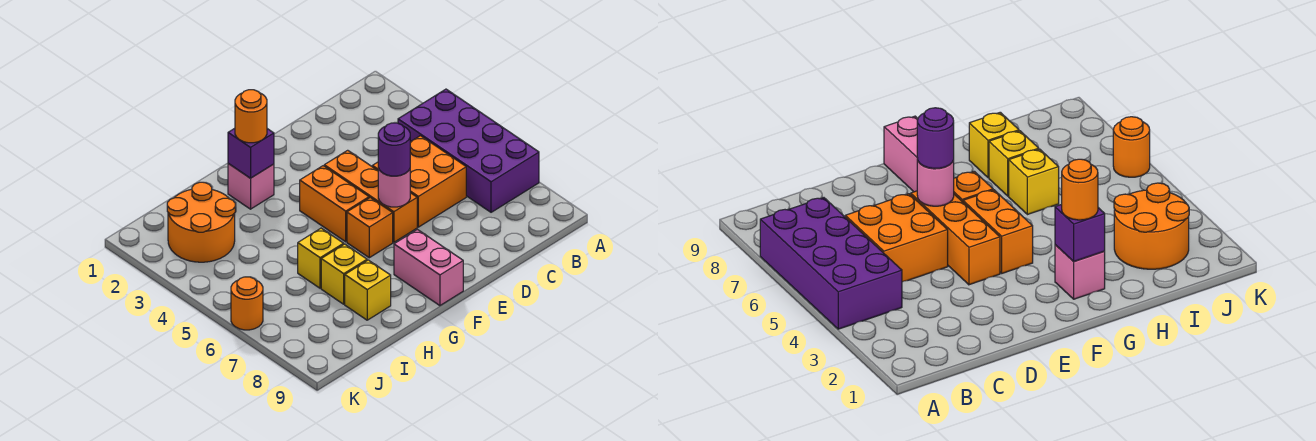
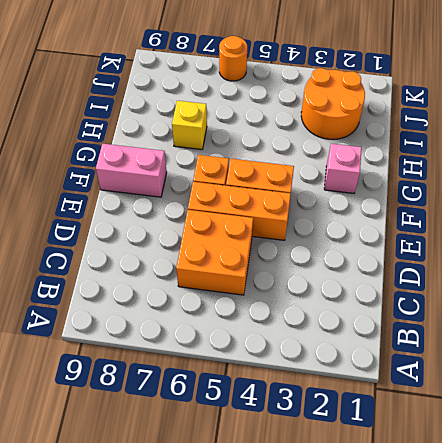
none -> purple brick A4:B7 level 1
none -> yellow brick H6 level 1
none -> yellow brick H8 level 1

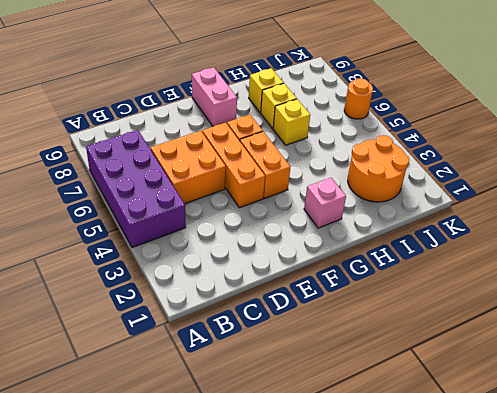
none -> pink round brick E6 level 2
none -> purple brick G2 level 2
none -> purple round brick E6 level 3

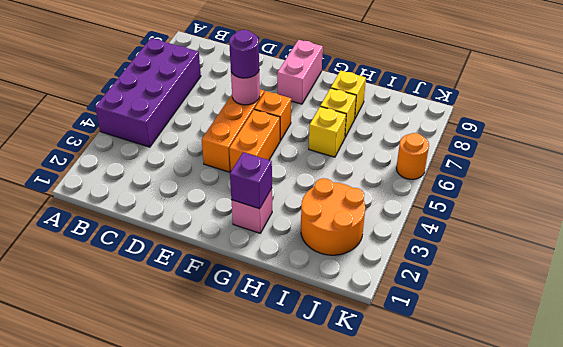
none -> orange brick C5:D6 level 1
none -> orange round brick G2 level 3

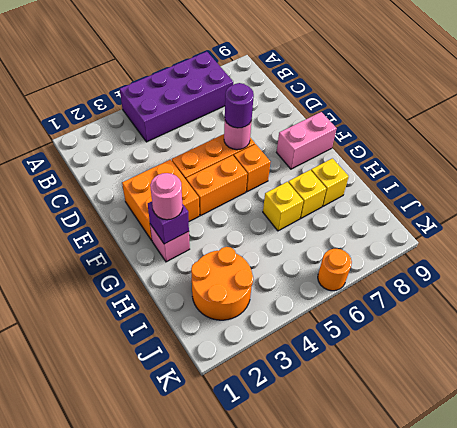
orange brick E2:F3 level 1 -> orange brick C5:D6 level 1
pink round brick G2 level 3 -> orange round brick G2 level 3

